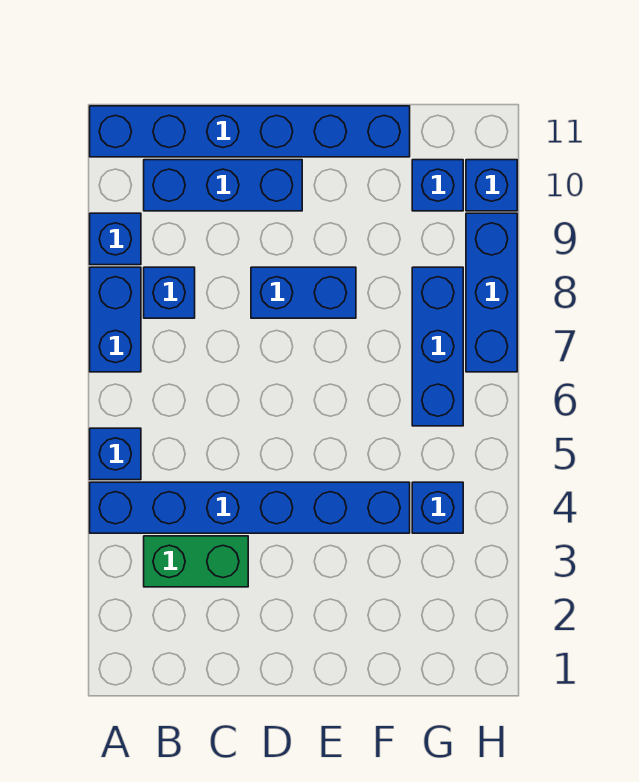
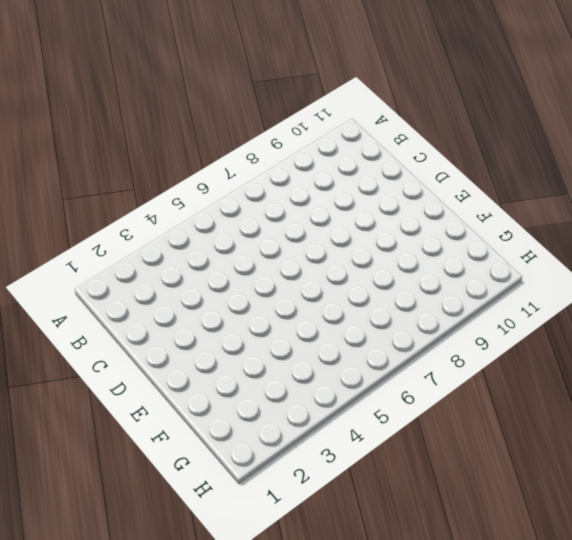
none -> blue brick A4:F4 level 1
none -> blue brick A5 level 1
none -> blue brick A7:A8 level 1

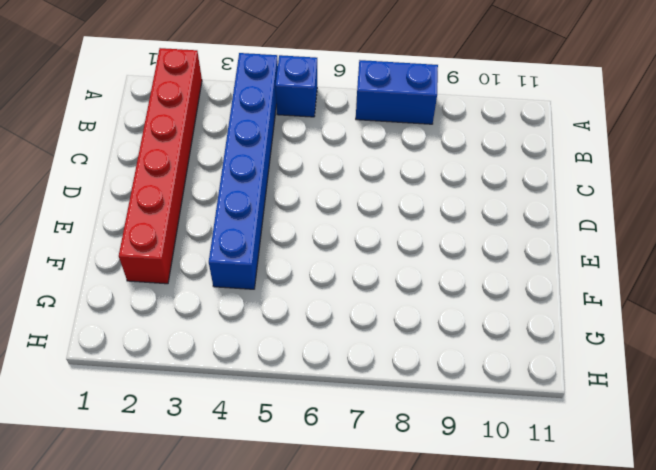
red brick A2:F2 level 1 -> none
none -> blue brick A9 level 1
none -> blue brick A11:F11 level 1
none -> green brick B3:C3 level 1

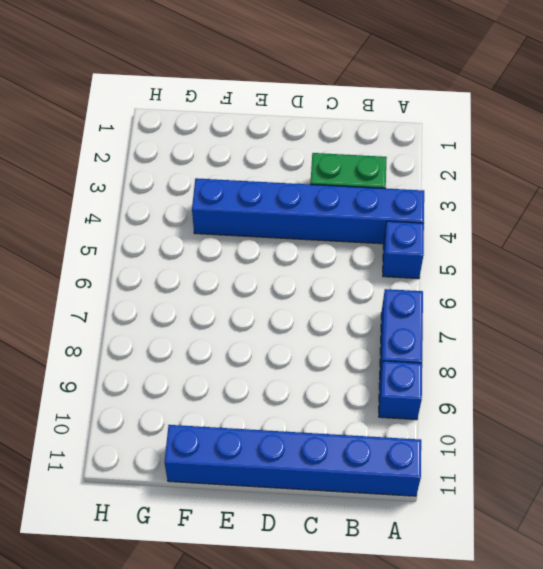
none -> blue brick B8 level 1
none -> blue brick B10:D10 level 1
none -> blue brick D8:E8 level 1

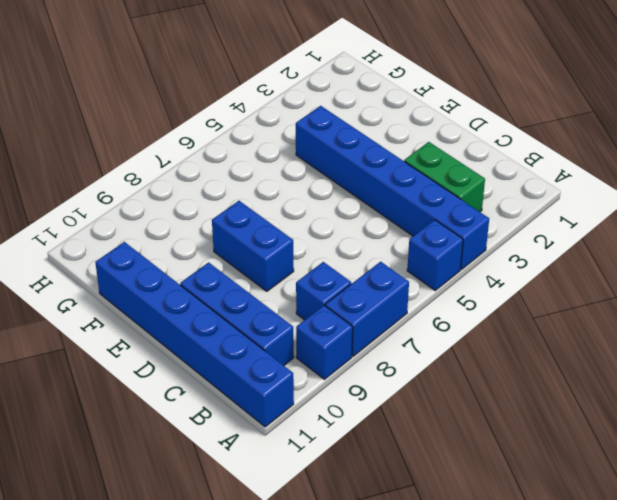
none -> blue brick G4 level 1
none -> blue brick G6:G8 level 1
none -> blue brick G10 level 1

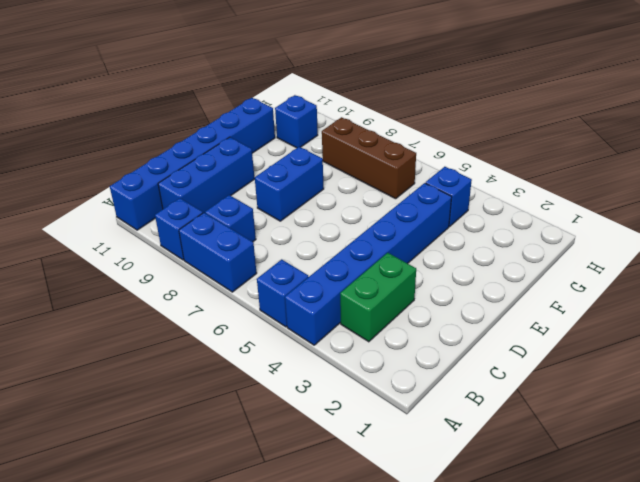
brown brick G6:G8 level 1 -> blue brick G6:G8 level 1
none -> blue brick H7:H9 level 1
none -> blue brick H10 level 1

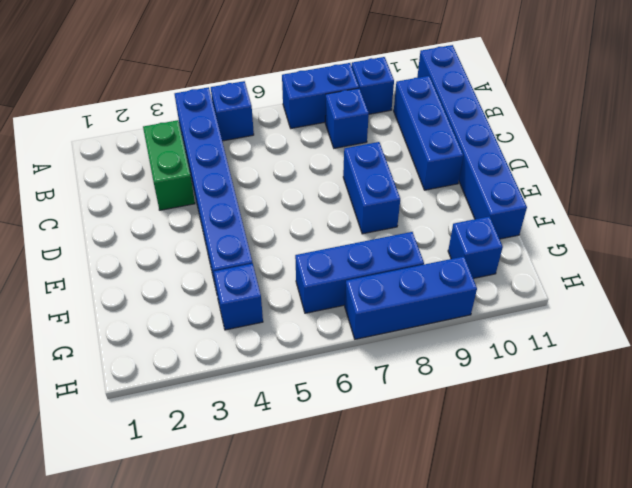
none -> blue brick H10 level 1

